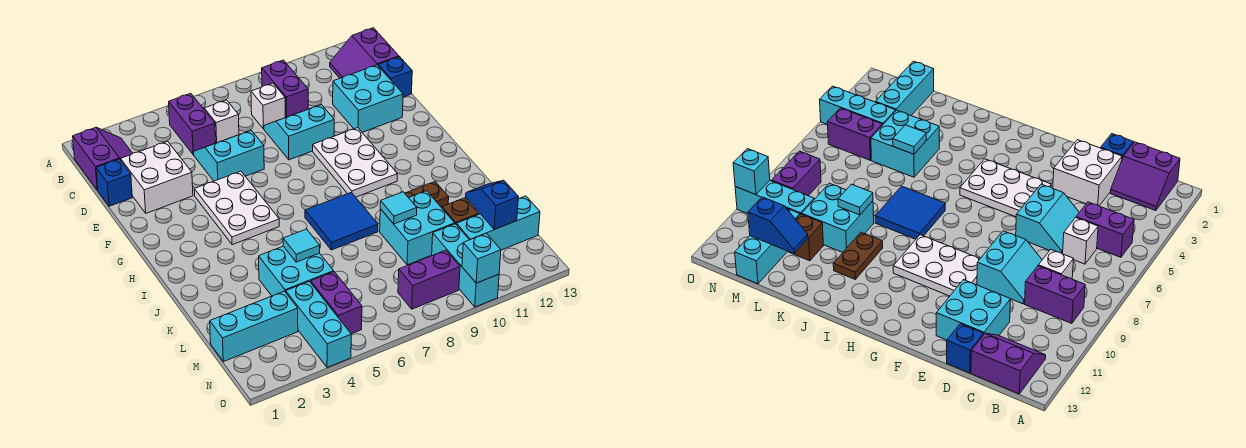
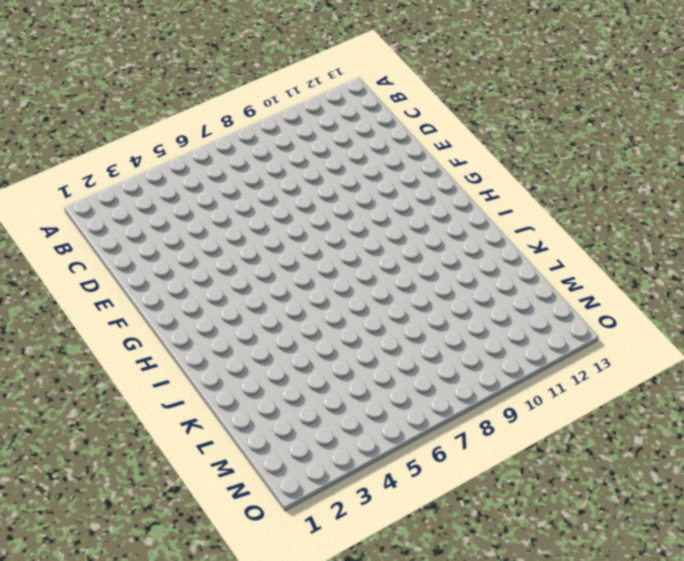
none -> purple slope B1:C2 level 1 top 1
none -> purple brick B5:C5 level 1
none -> purple brick B9:C9 level 1

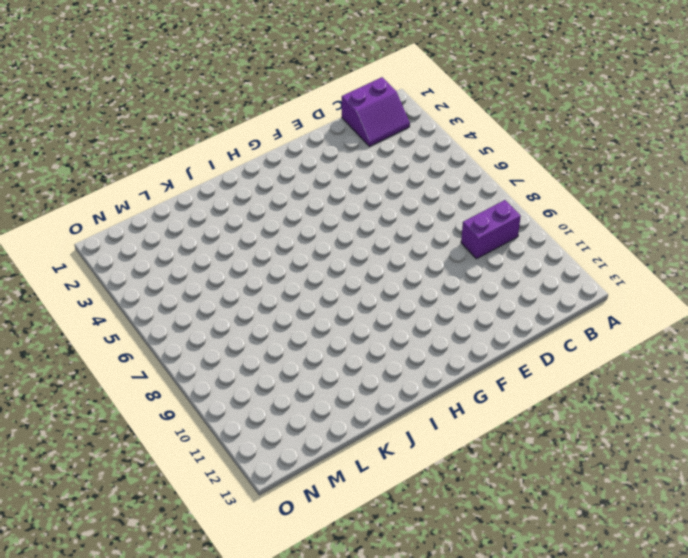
none -> purple brick B5:C5 level 1
none -> purple slope B12:C13 level 1 top 13
none -> white brick C6 level 1

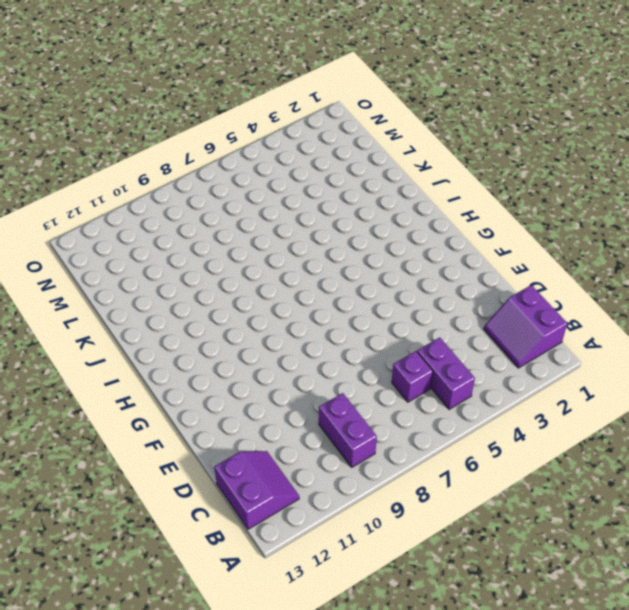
purple brick C6 level 1 -> white brick C6 level 1
none -> white brick C8 level 1
none -> blue brick D1 level 1
none -> white brick D2:E3 level 1

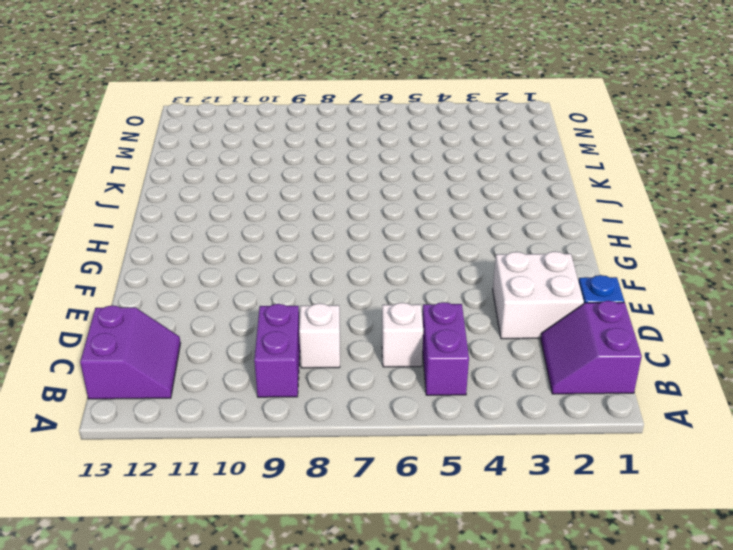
none -> cyan slope D5:E6 level 1 top E
none -> cyan slope D8:E9 level 1 top E
none -> cyan brick D11:E12 level 1

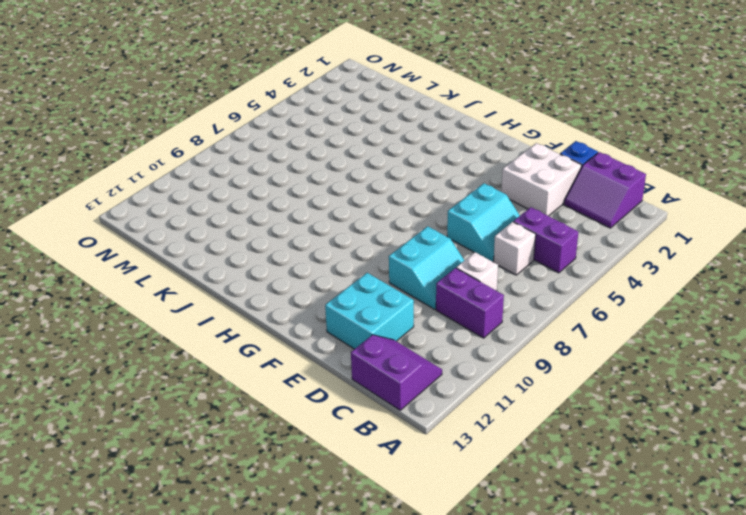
none -> blue brick D13 level 1
none -> white plate F4:H5 level 1
none -> white plate F9:H10 level 1

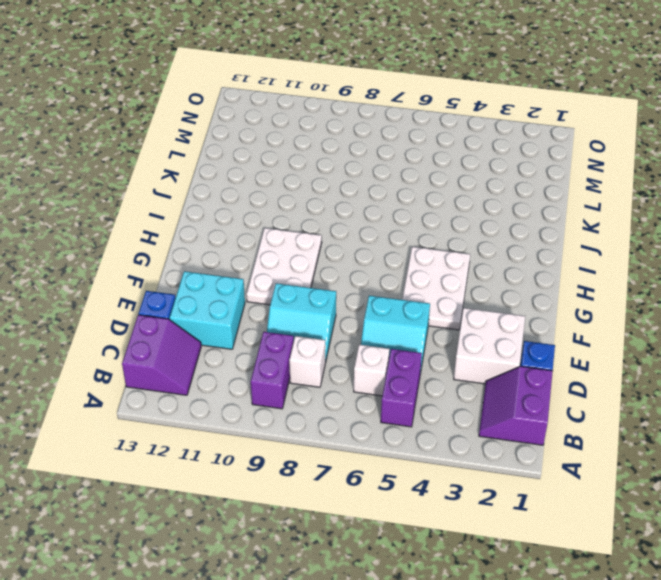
none -> blue tile I7:J8 level 1
none -> brown plate J10:J11 level 1
none -> cyan brick K4:L5 level 1

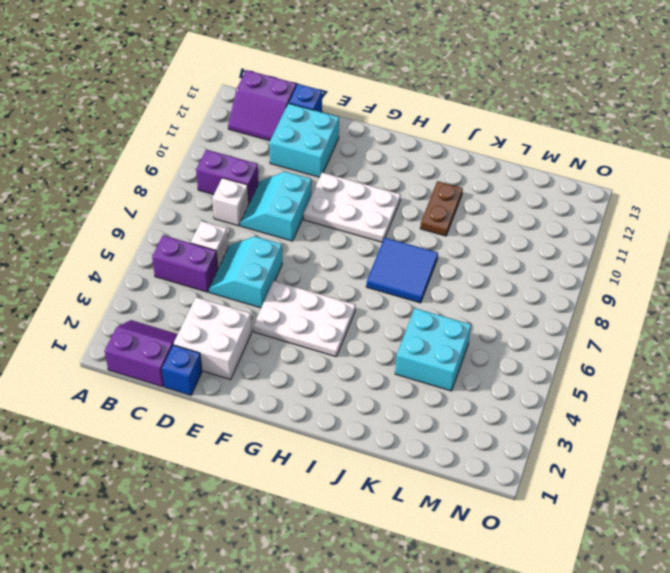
none -> cyan brick K9:L10 level 1
none -> brown brick L11 level 1
none -> cyan brick M1:M3 level 1

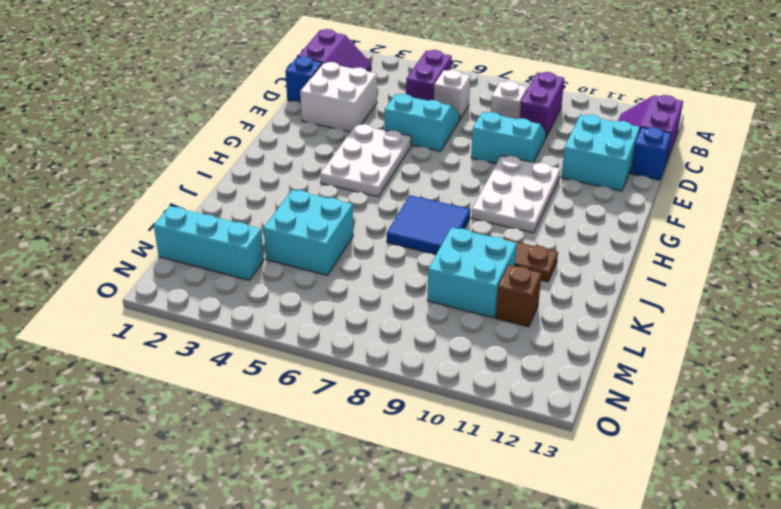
none -> cyan brick M4:O4 level 1
none -> purple brick M5:N5 level 1
none -> cyan brick M10:O10 level 1

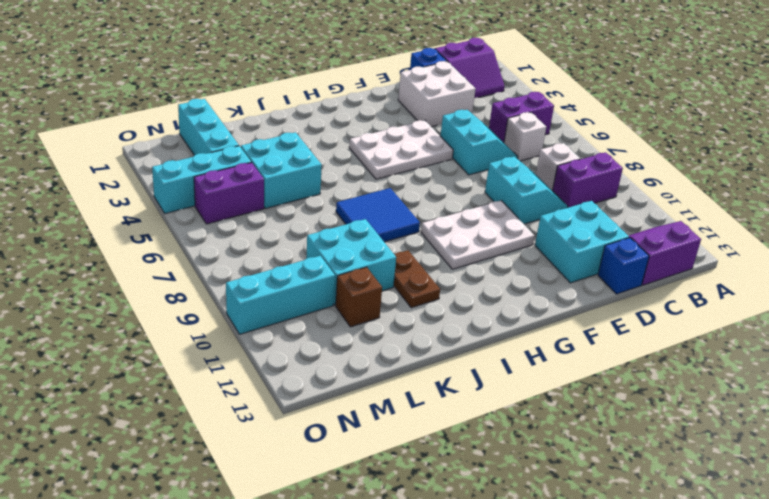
none -> cyan brick M11:M13 level 1
none -> purple brick N8:N9 level 1
none -> cyan tile K5 level 2

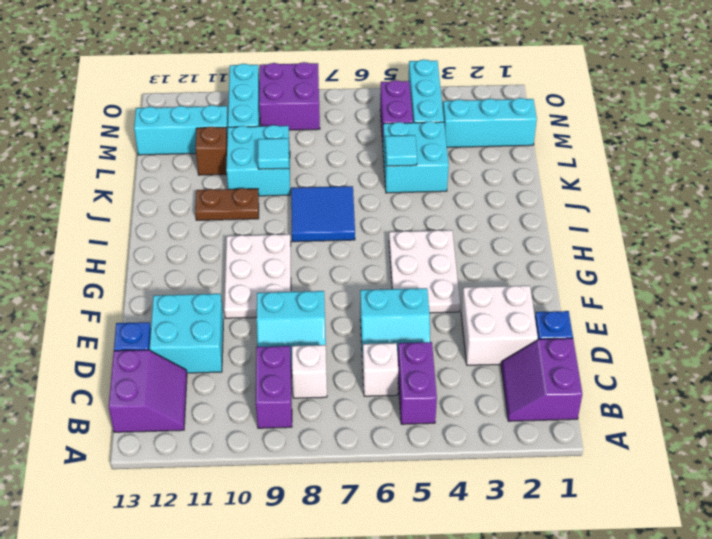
purple brick N8:O9 level 1 -> purple brick N8:N9 level 1
none -> blue slope L12:M12 level 2 top M
none -> cyan brick O10 level 2

